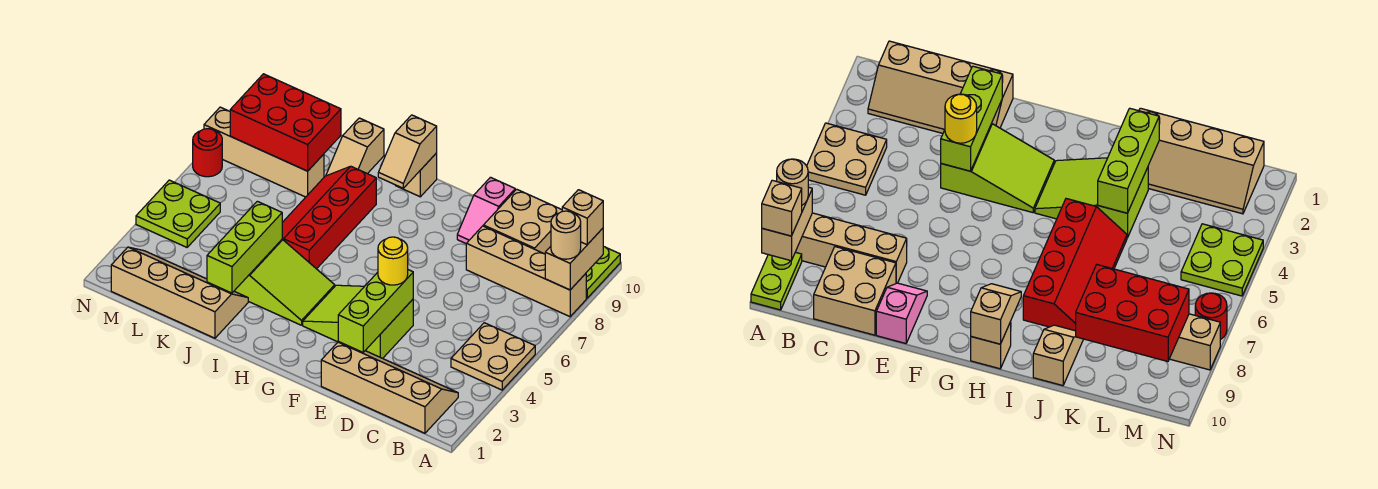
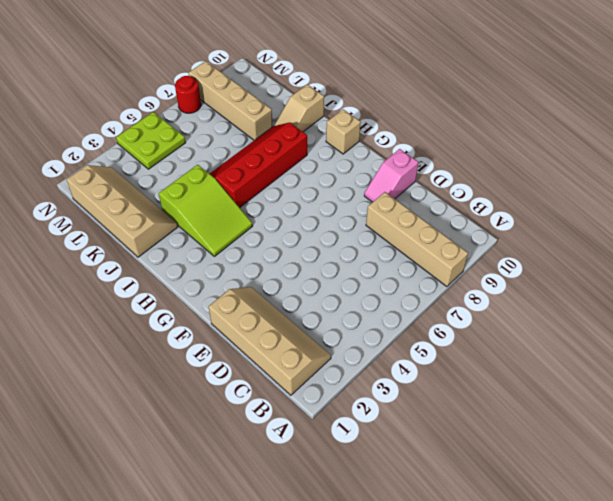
none -> tan plate A4:B5 level 1
none -> lime plate A9:A10 level 1
none -> tan brick C9:D10 level 1

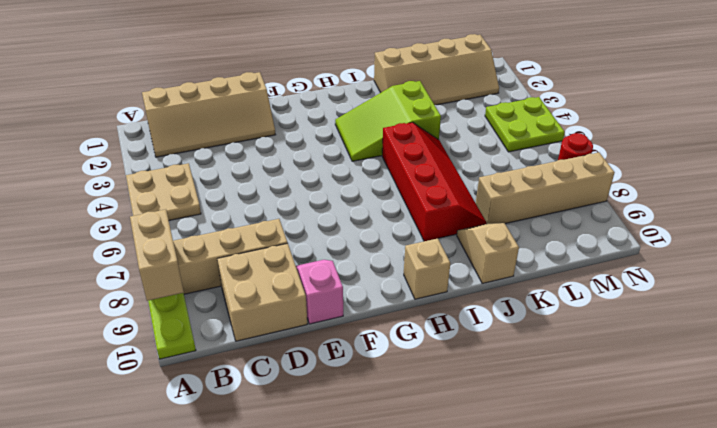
none -> lime slope E3:G4 level 1 top E
none -> lime brick E2:E4 level 2
none -> tan slope H9:H10 level 2 top 10

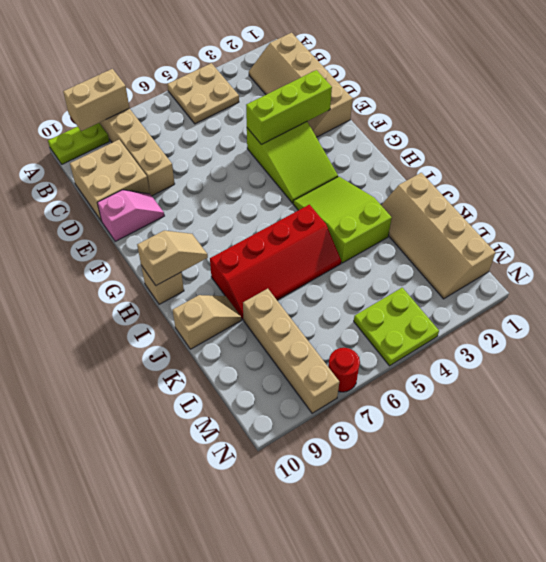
none -> lime brick J2:J4 level 2
none -> red brick K8:M9 level 2
none -> tan round brick A8 level 3

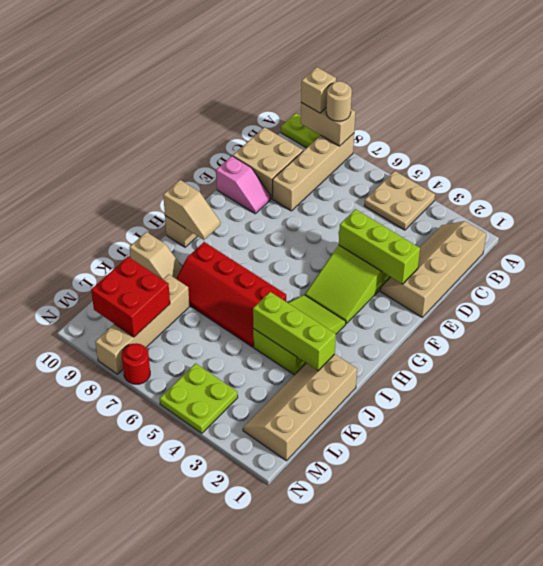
red brick L8:M9 level 2 -> red brick K8:M9 level 2
none -> yellow round brick E4 level 3

